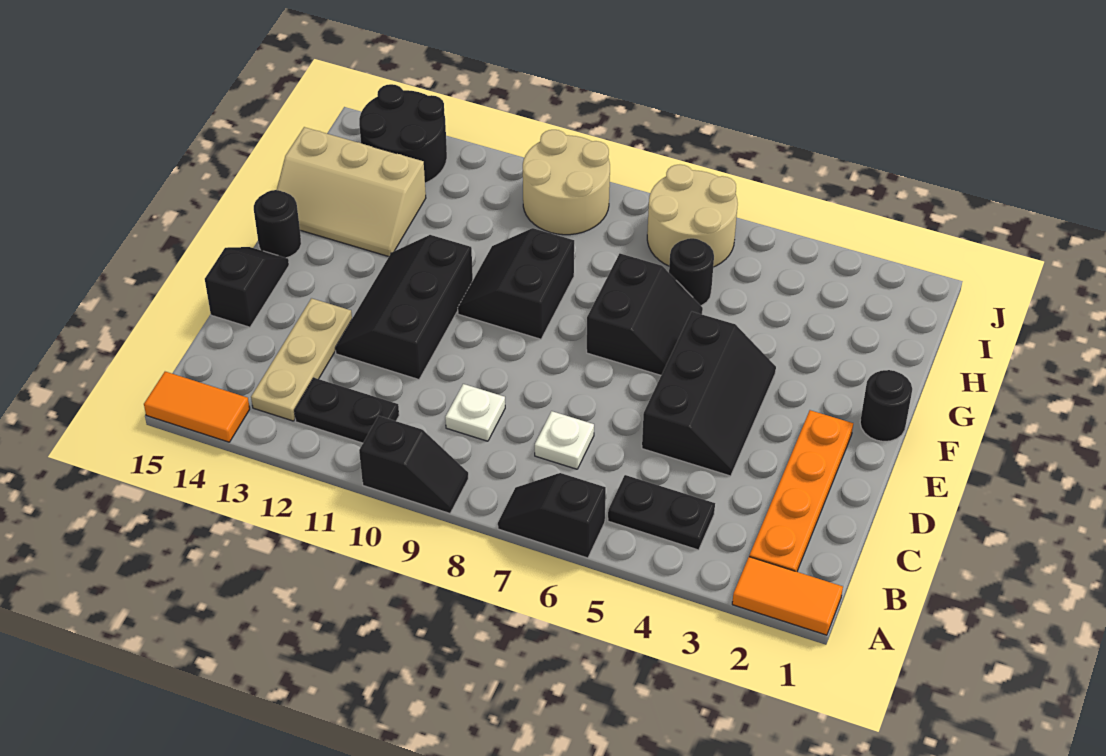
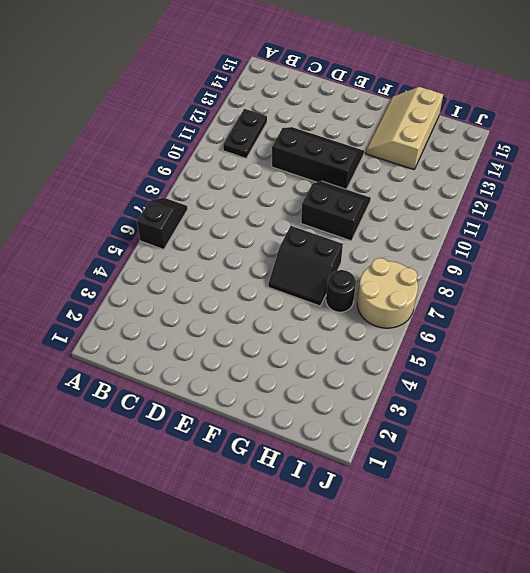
none -> orange tile A1:A2 level 1
none -> black slope A9:A10 level 1 top 10
none -> orange tile A14:A15 level 1

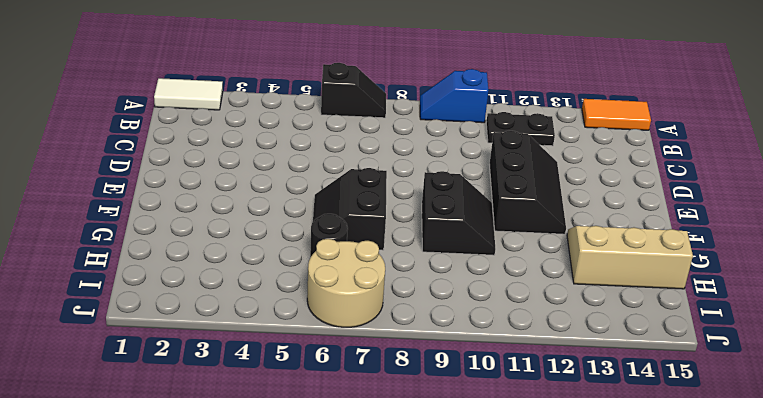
white tile A1:A2 level 1 -> orange tile A1:A2 level 1
blue slope A9:A10 level 1 top 10 -> black slope A9:A10 level 1 top 10
none -> orange plate B2:E2 level 1
none -> black plate B4:B5 level 1
none -> tan plate B13:D13 level 1

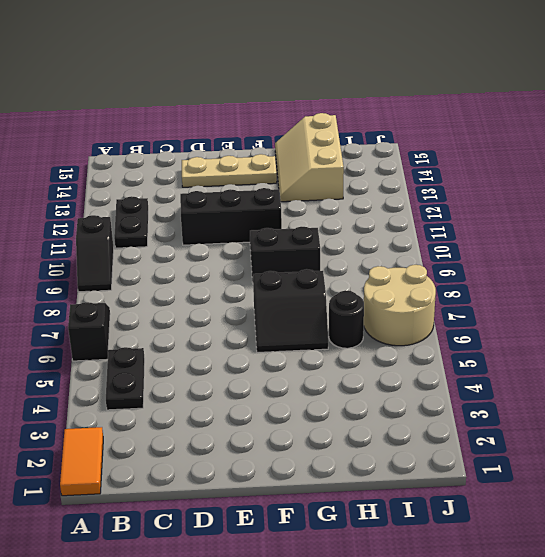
tan plate D14:F14 level 1 -> tan plate B13:D13 level 1
none -> orange tile A14:A15 level 1
none -> orange plate B2:E2 level 1
none -> white plate C7 level 1

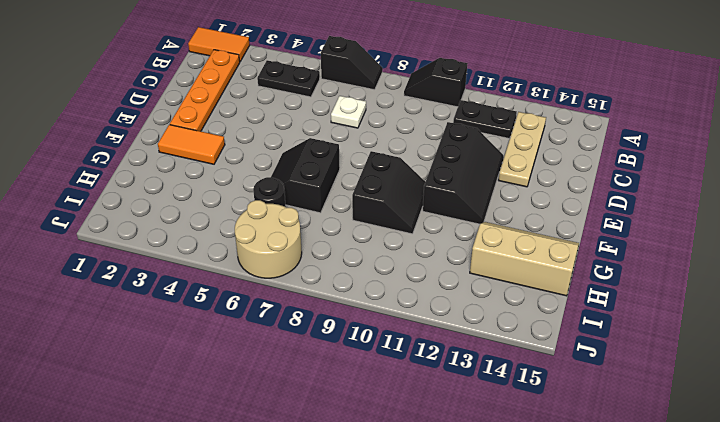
orange tile F2:F3 level 1 -> orange tile A14:A15 level 1
none -> white plate C9 level 1
none -> black slope D4:F5 level 1 top 5
none -> black slope D15:E15 level 1 top D

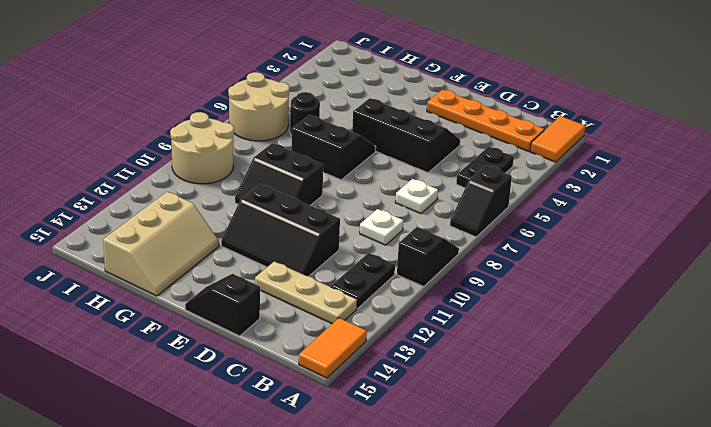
none -> black round brick F1 level 1
none -> black round brick F15 level 1
none -> black round brick I13:J14 level 1

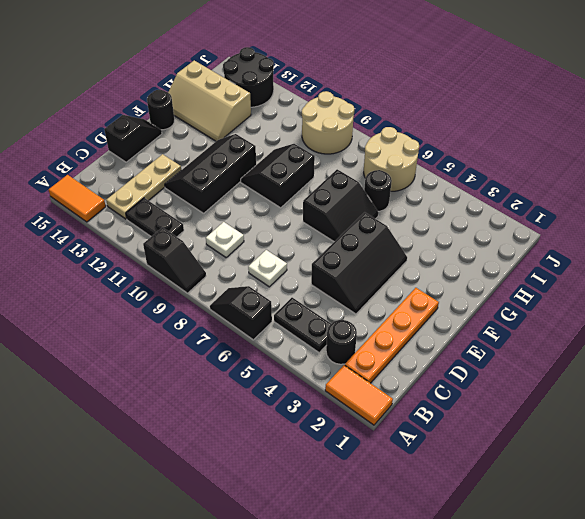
black round brick B3 level 1 -> black round brick F1 level 1

